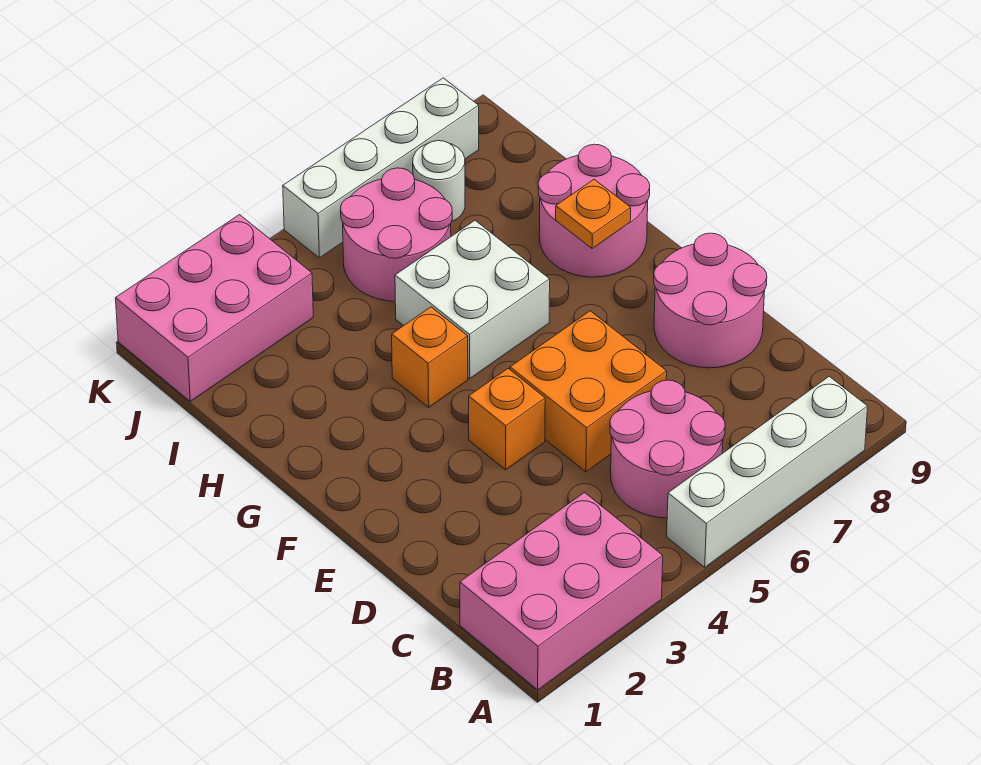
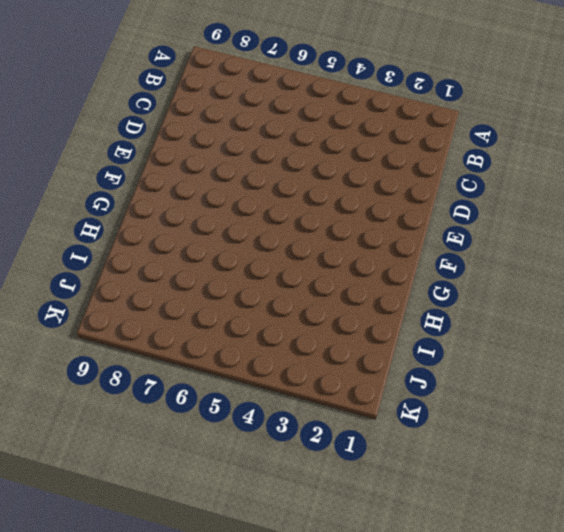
none -> pink brick A1:B3 level 1
none -> white brick A5:A8 level 1
none -> pink round brick B5:C6 level 1

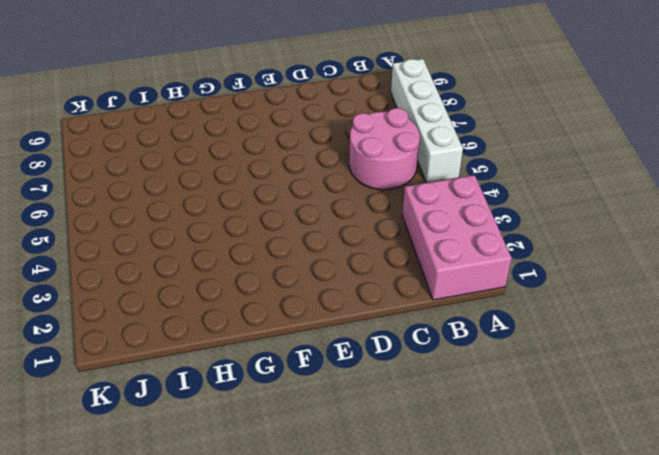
none -> orange brick D5:E6 level 1
none -> pink round brick D8:E9 level 1
none -> orange brick E4 level 1

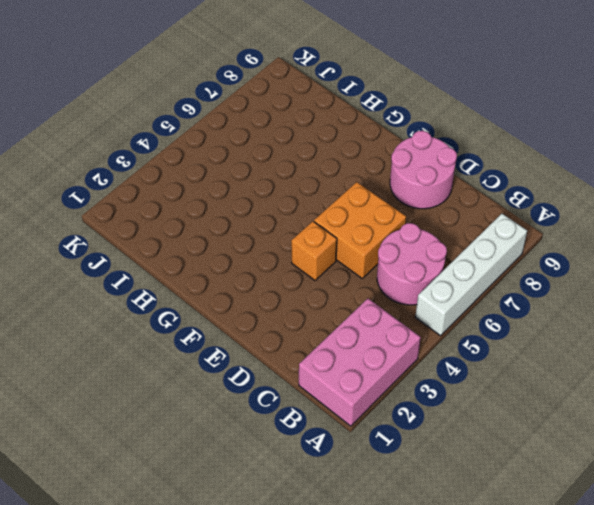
none -> orange brick G4 level 1
none -> white brick G5:H6 level 1
none -> pink round brick G8:H9 level 1

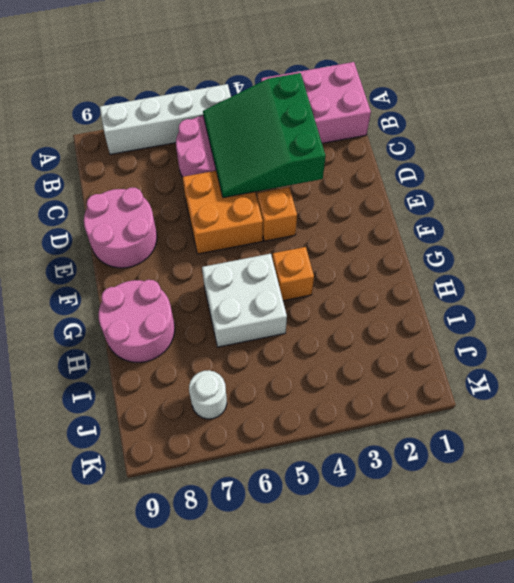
green slope B3:D5 level 2 top 3 -> none
none -> pink round brick I5:J6 level 1
none -> pink brick J1:K3 level 1
none -> white brick K5:K8 level 1

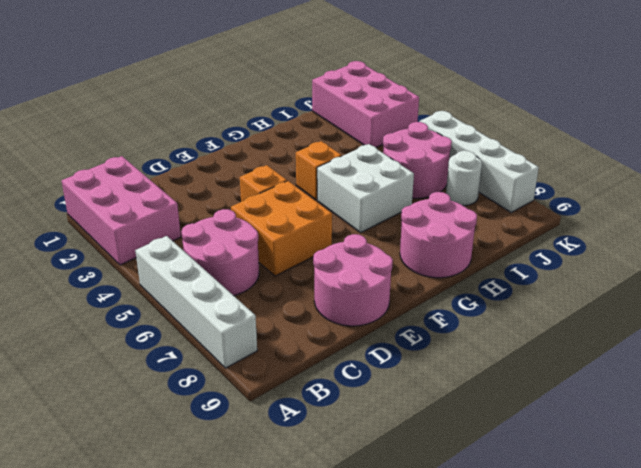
none -> orange plate G8 level 2

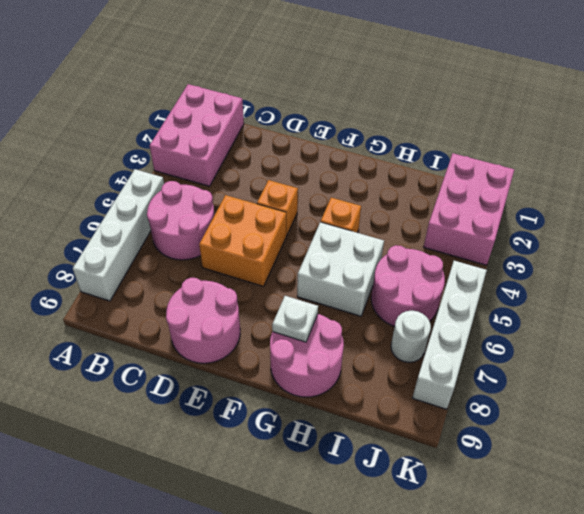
white plate G8 level 2 -> orange plate G8 level 2

